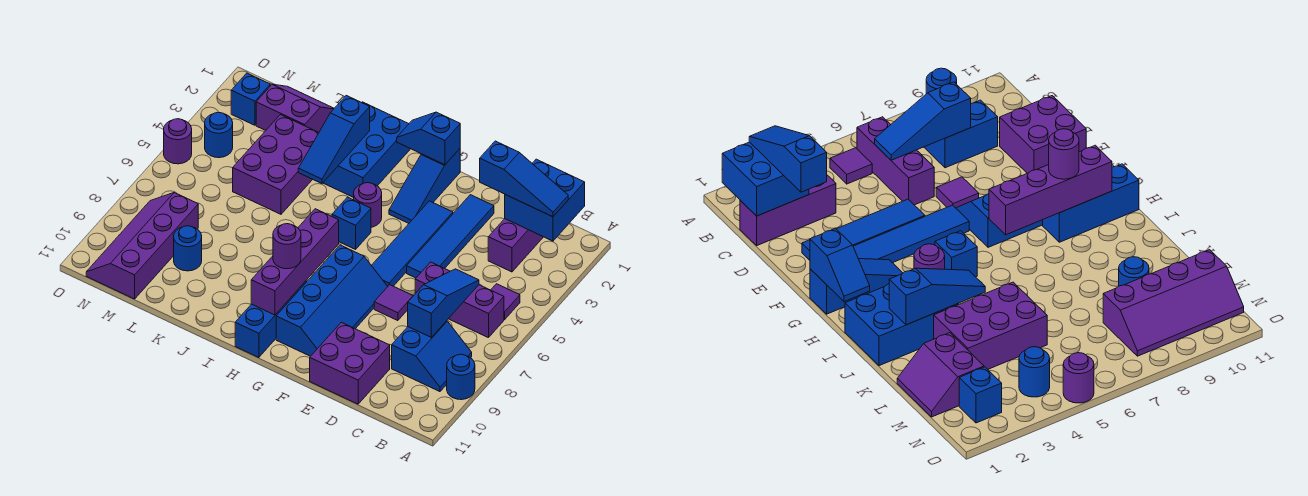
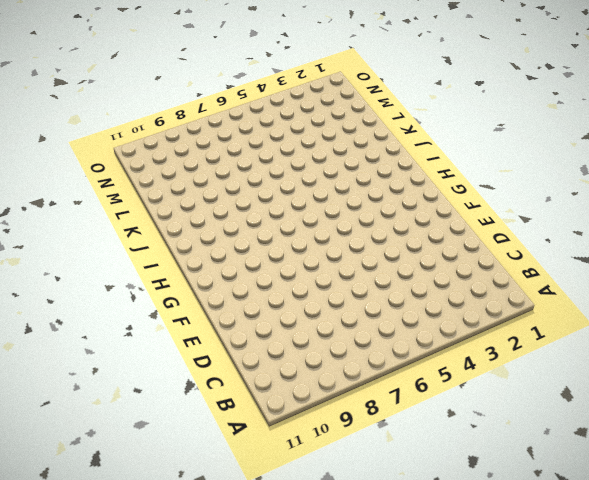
none -> blue round brick A9 level 1
none -> purple tile B5 level 1
none -> purple brick B6:D6 level 1

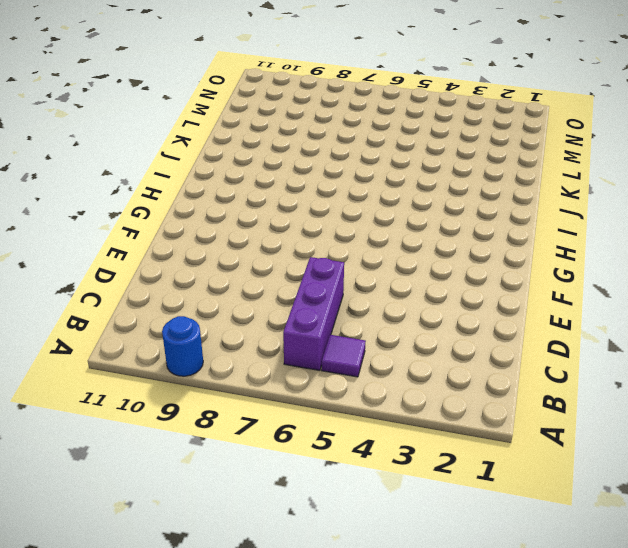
none -> blue slope B8:C9 level 1 top C
none -> purple brick C1:C3 level 1
none -> purple brick D10:E11 level 1

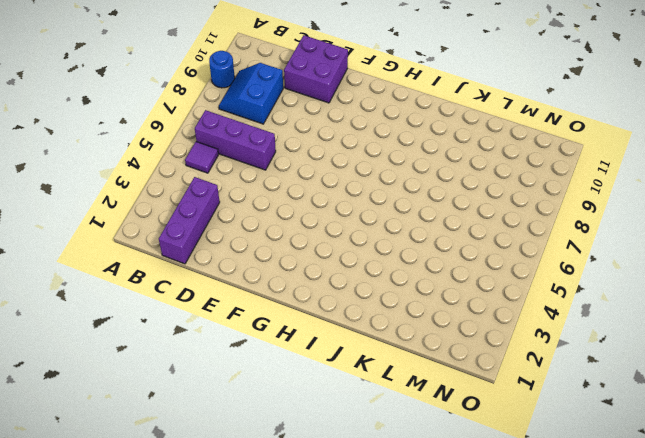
none -> blue tile E2:E5 level 1
none -> purple tile E7 level 1
none -> blue tile F3:F6 level 1

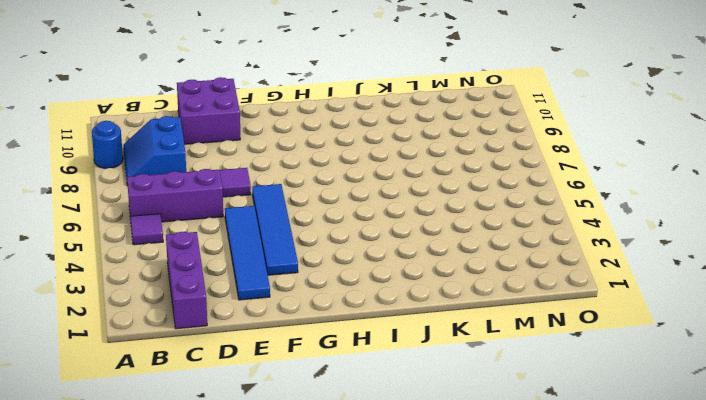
none -> blue slope F7:G10 level 1 top G
none -> blue slope G1:G3 level 1 top 1
none -> purple round brick H4 level 1

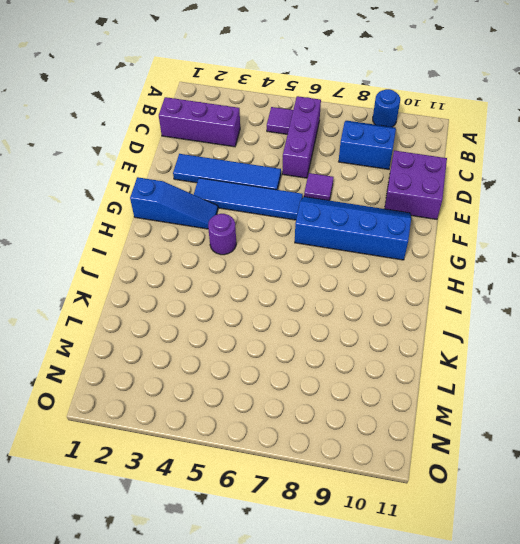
none -> blue brick H5 level 1
none -> blue brick H9:H11 level 1
none -> blue brick I1:J3 level 1

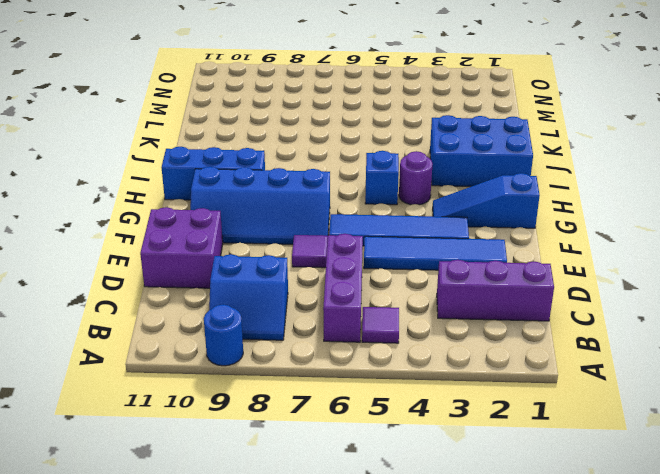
none -> purple brick K3:L5 level 1
none -> purple slope L1:M2 level 1 top 2
none -> blue round brick L9 level 1

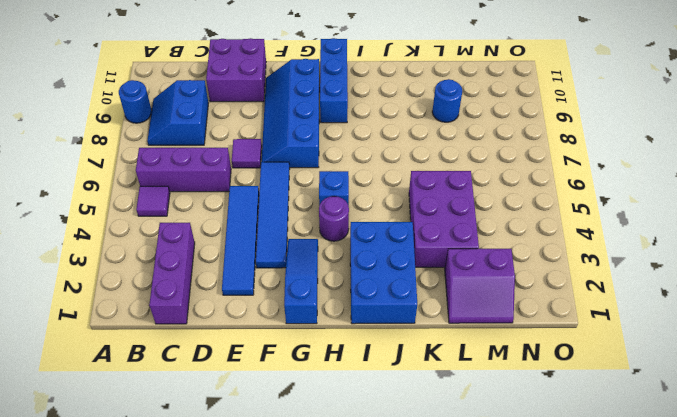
none -> purple slope M8:N11 level 1 top M
none -> blue brick N2 level 1
none -> blue round brick N4 level 1

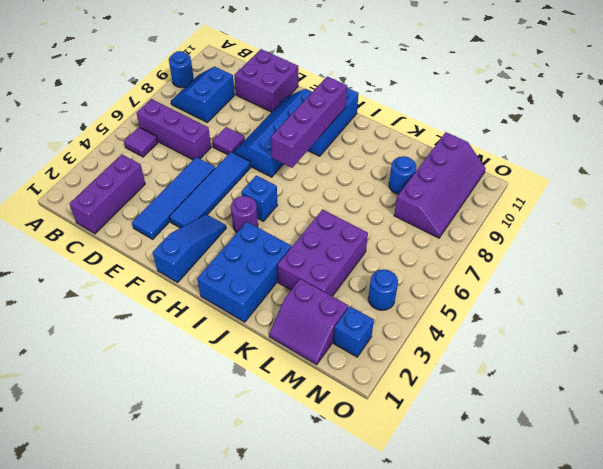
none -> purple round brick O5 level 1
none -> blue brick B1:C2 level 2
none -> blue slope C6:C8 level 2 top 8

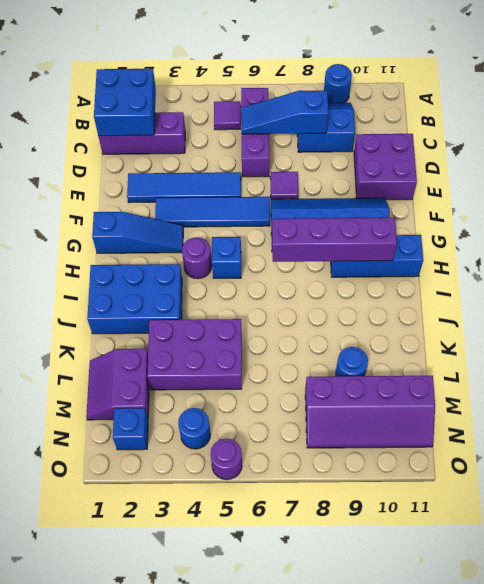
none -> blue slope G1:H1 level 2 top G
none -> blue slope J2:J4 level 2 top 2
none -> blue slope B2:D2 level 3 top D

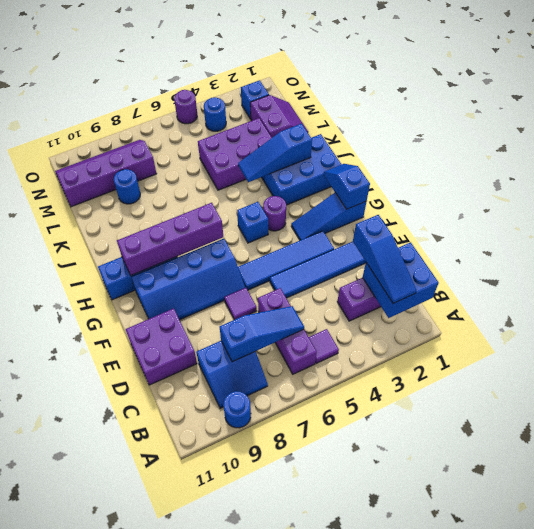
none -> purple round brick H9 level 3

